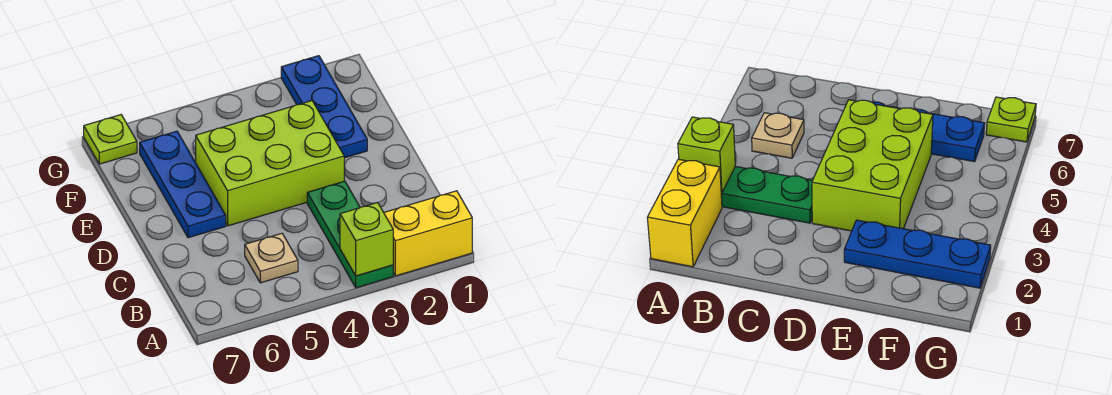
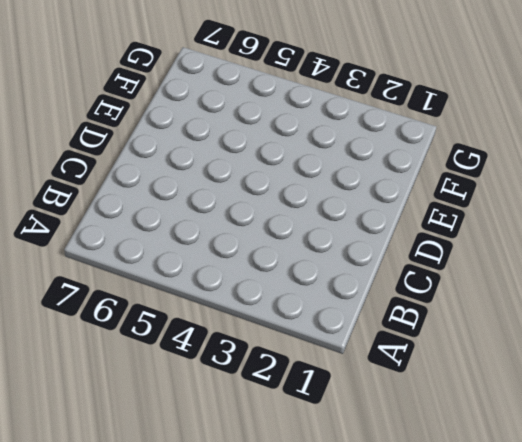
none -> yellow brick A1:A2 level 1
none -> green plate A3:C3 level 1

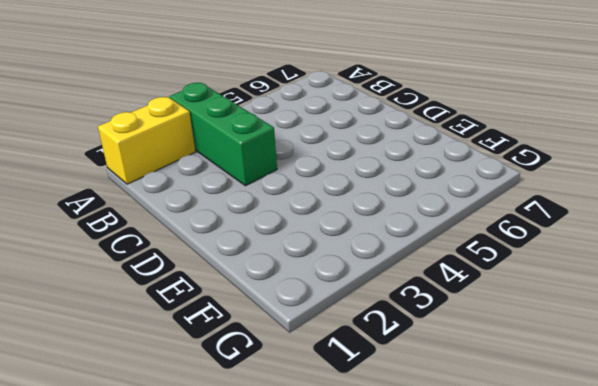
green brick A3:C3 level 1 -> green plate A3:C3 level 1
none -> tan plate B5 level 1
none -> lime brick D3:E5 level 1

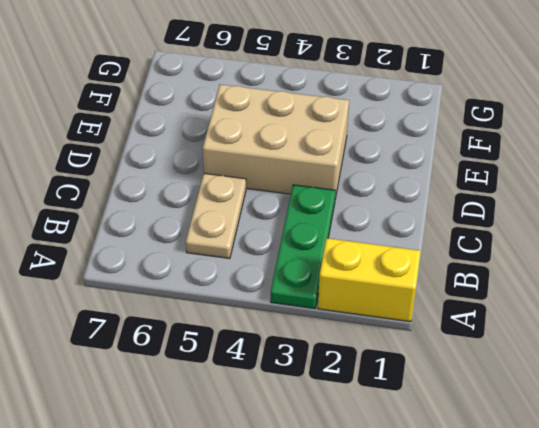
tan plate B5:C5 level 1 -> tan plate B5 level 1
tan brick D3:E5 level 1 -> lime brick D3:E5 level 1
none -> blue plate D6:F6 level 1
none -> blue plate E2:G2 level 1

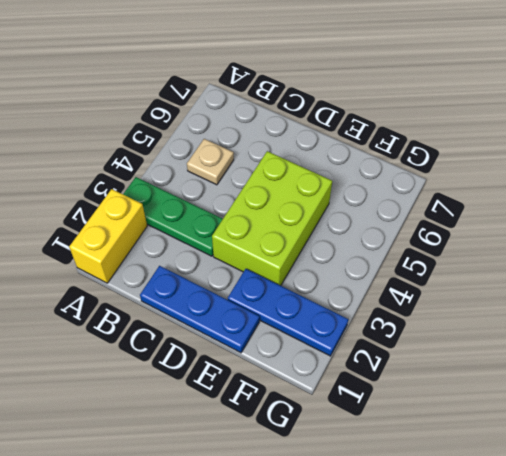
blue plate C1:E1 level 1 -> blue plate D6:F6 level 1
none -> lime plate G7 level 1
none -> lime brick A3 level 2

